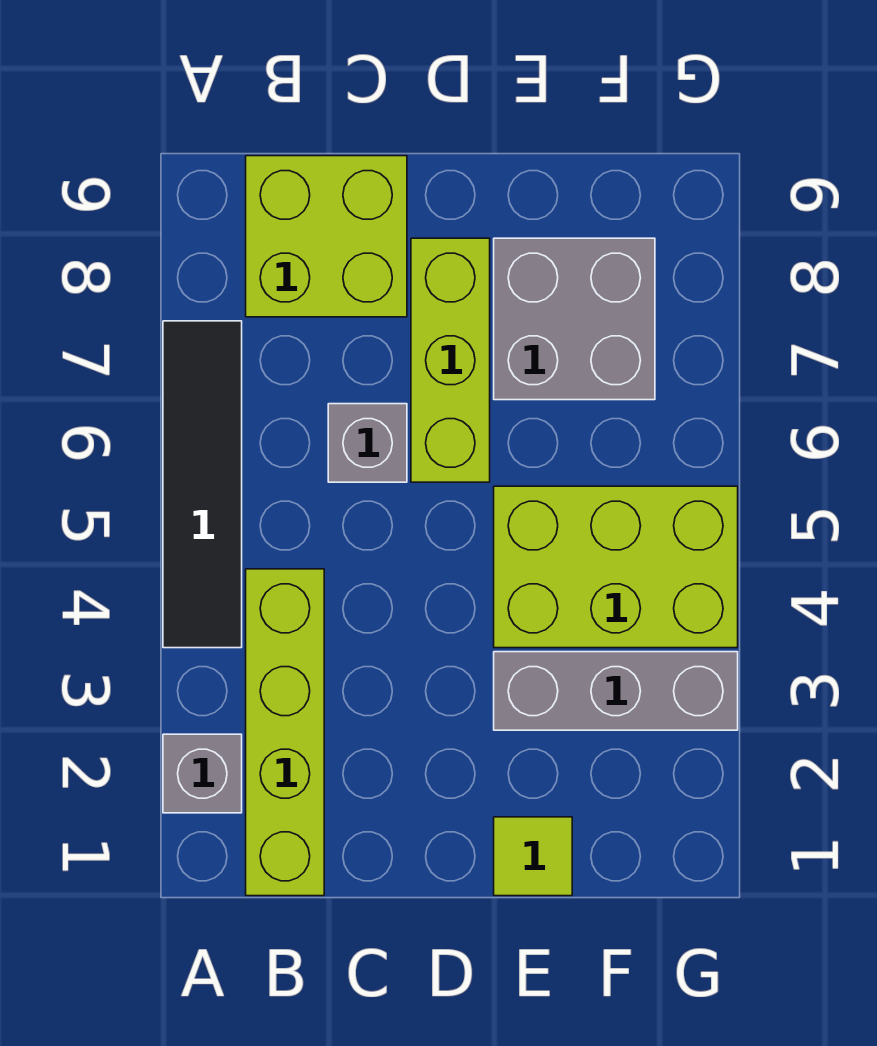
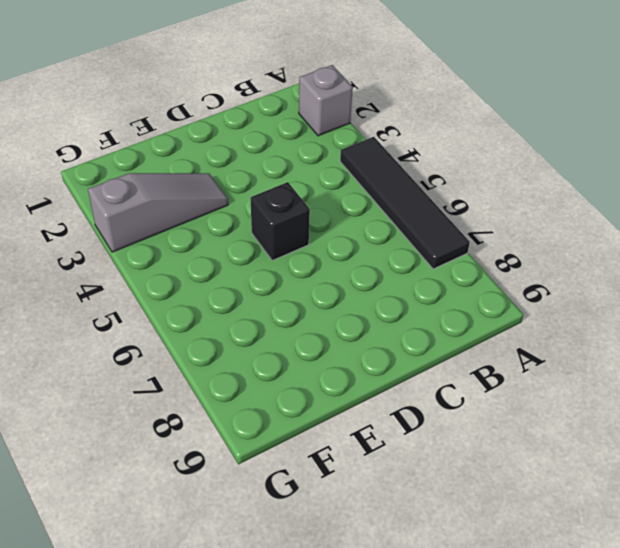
black brick D5 level 1 -> none
grey slope E3:G3 level 1 top G -> grey brick E3:G3 level 1
none -> lime brick B1:B4 level 1
none -> lime brick B8:C9 level 1

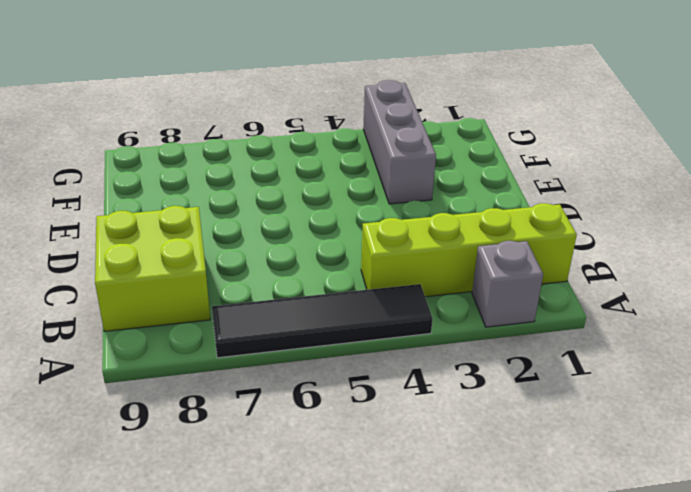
none -> grey brick C6 level 1
none -> lime brick D6:D8 level 1

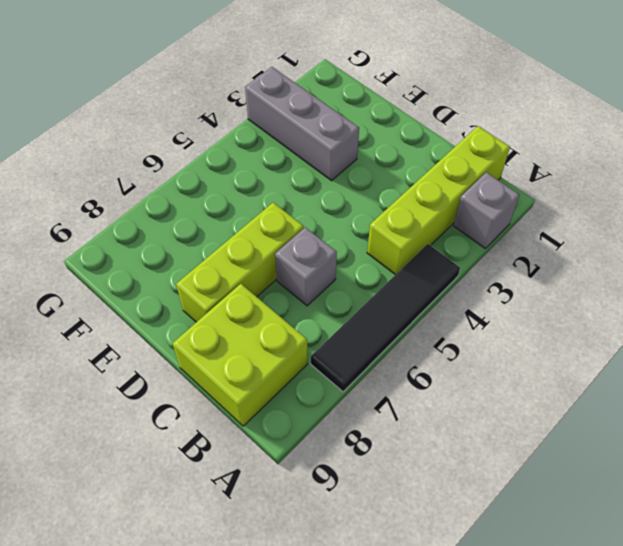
none -> lime tile E1 level 1
none -> lime brick E4:G5 level 1

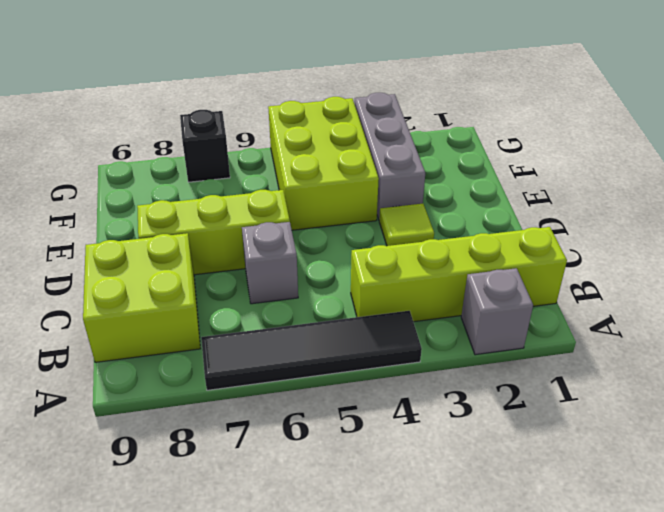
lime tile D3 level 1 -> lime tile E1 level 1
black brick G7 level 1 -> none
none -> grey brick E7:F8 level 1

